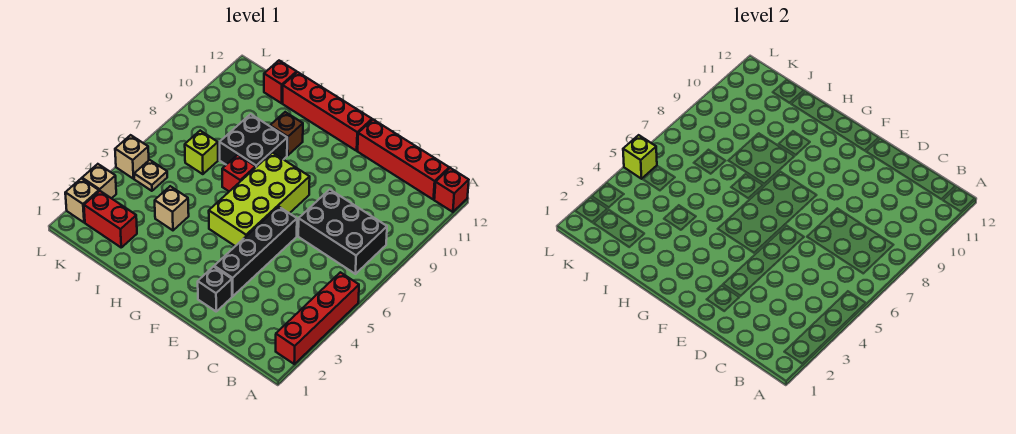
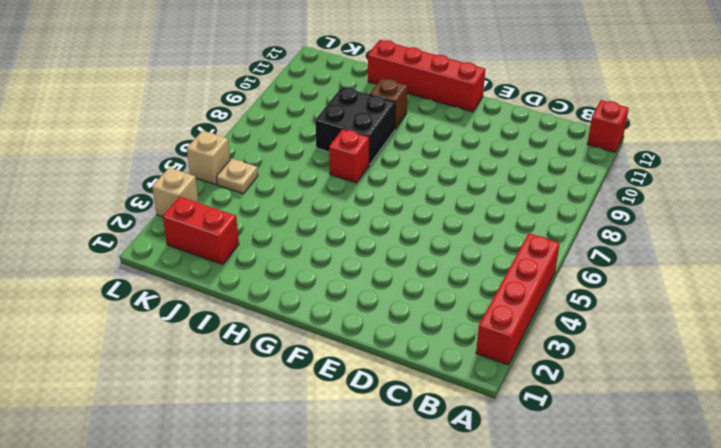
none -> black brick B7:D8 level 1
none -> red brick B12:E12 level 1
none -> black brick E2 level 1

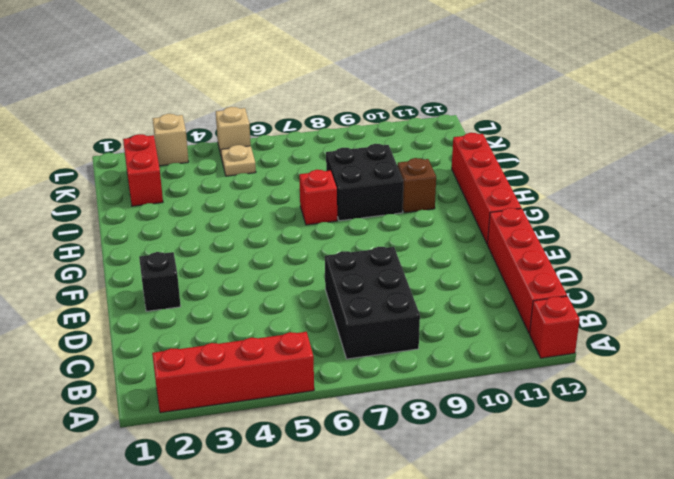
none -> black brick E3:E6 level 1
none -> lime brick F5:G8 level 1
none -> tan brick I4 level 1

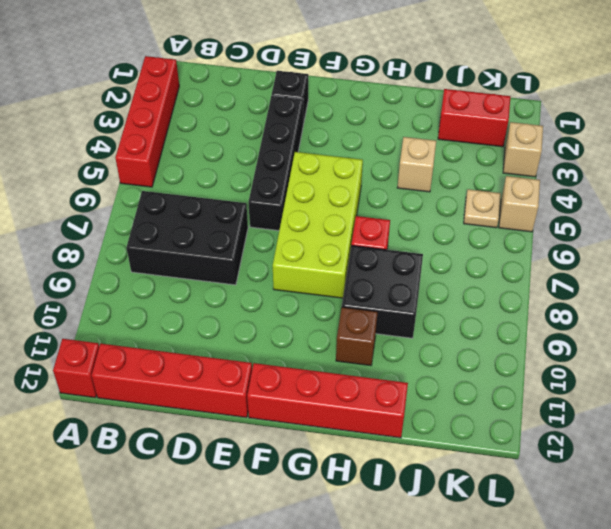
none -> lime brick J7 level 1
none -> red brick J12 level 1
none -> tan brick L2 level 1

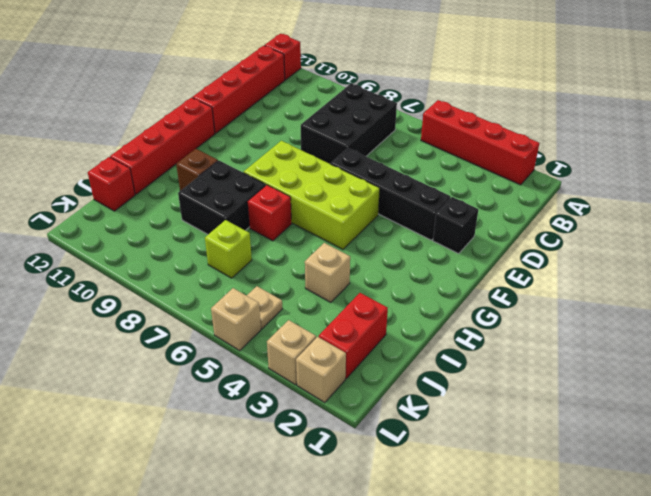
none -> lime brick L5 level 2

